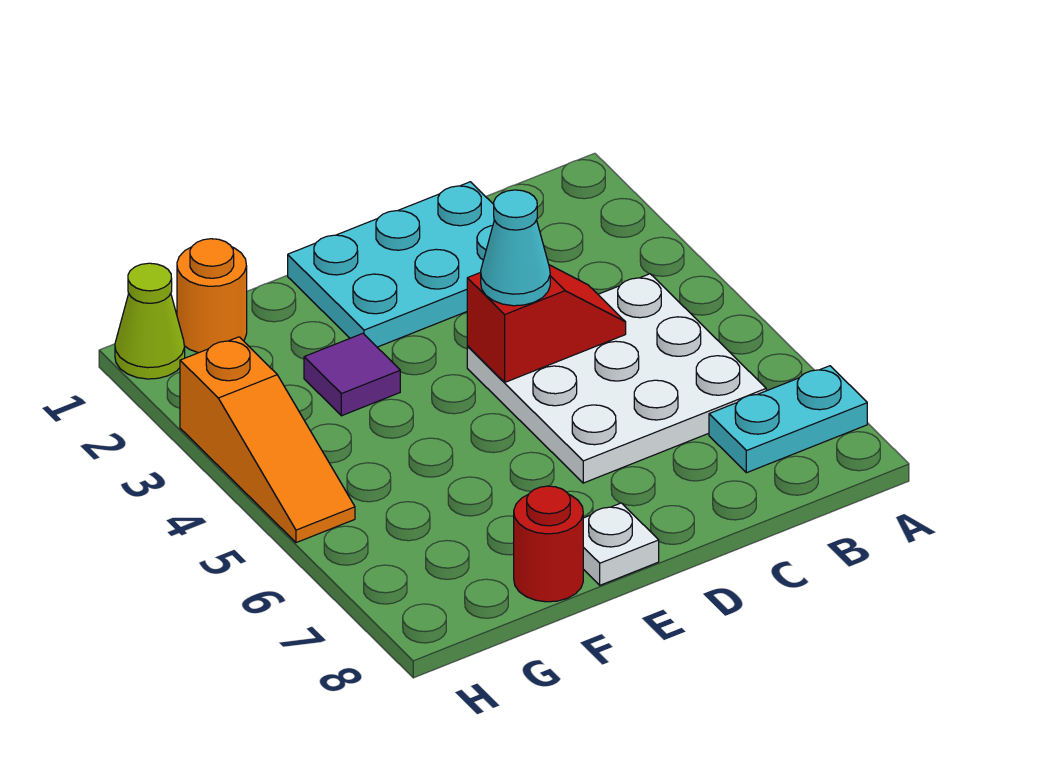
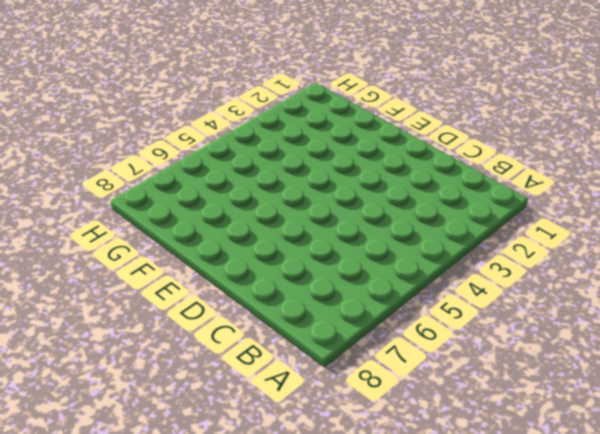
none -> cyan plate A7:B7 level 1
none -> white plate B4:D6 level 1

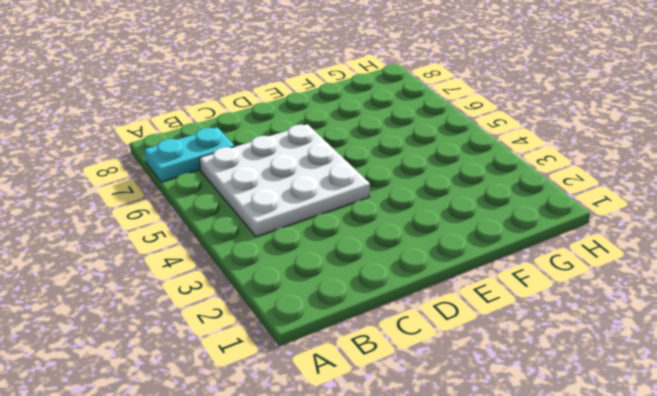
none -> cyan plate C1:E2 level 1
none -> white plate E8 level 1

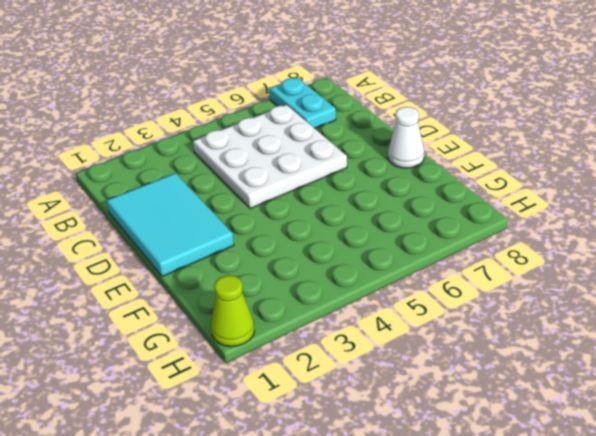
cyan tile C1:E2 level 1 -> cyan plate C1:E2 level 1
white cone E8 level 1 -> white plate E8 level 1
none -> purple tile F3 level 1
none -> red round brick F8 level 1

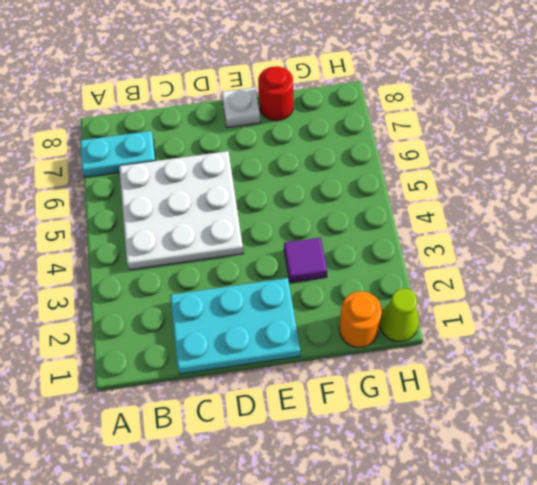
none -> orange slope H3:H5 level 1 top 3
none -> red slope C4:D4 level 2 top D

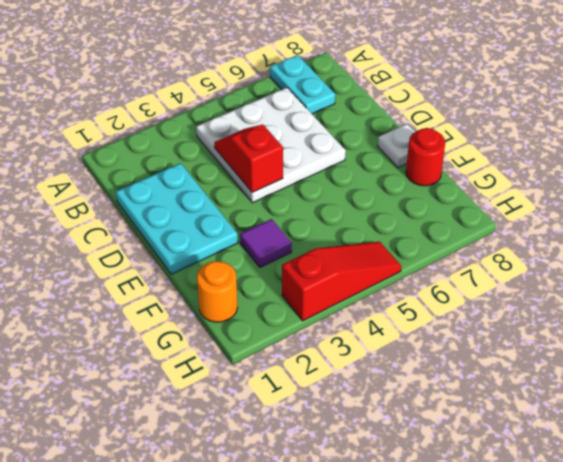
red slope H3:H5 level 1 top 3 -> orange slope H3:H5 level 1 top 3
none -> lime cone H1 level 1
none -> cyan cone D4 level 3

